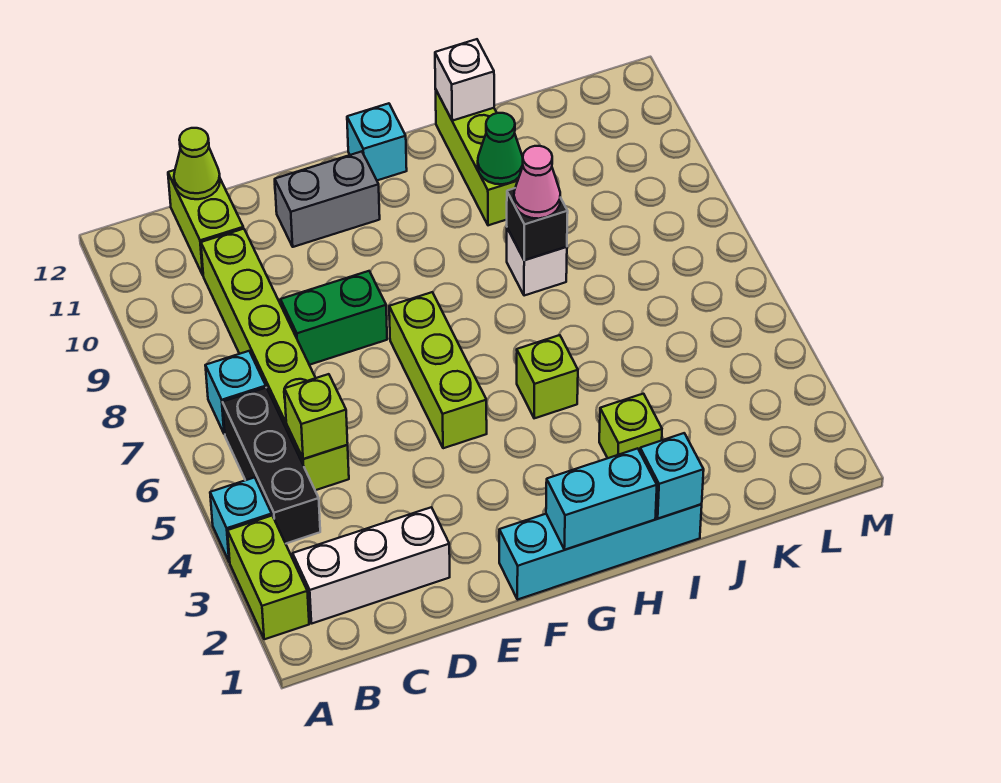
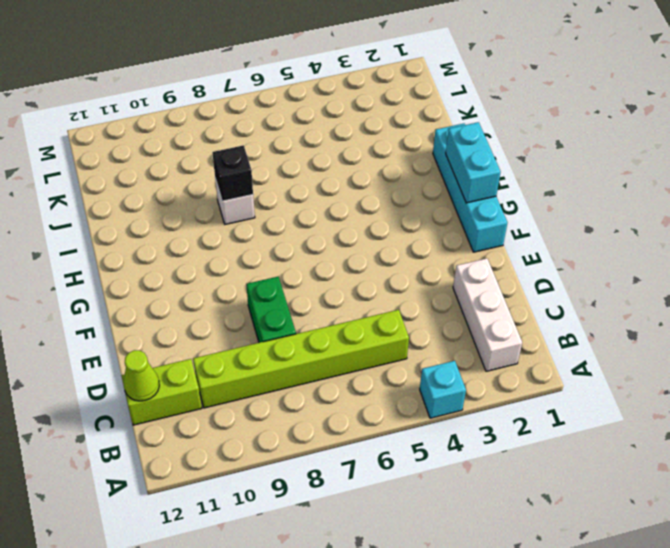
none -> lime brick A2:A3 level 1
none -> black brick B4:B6 level 1
none -> cyan brick B7 level 1

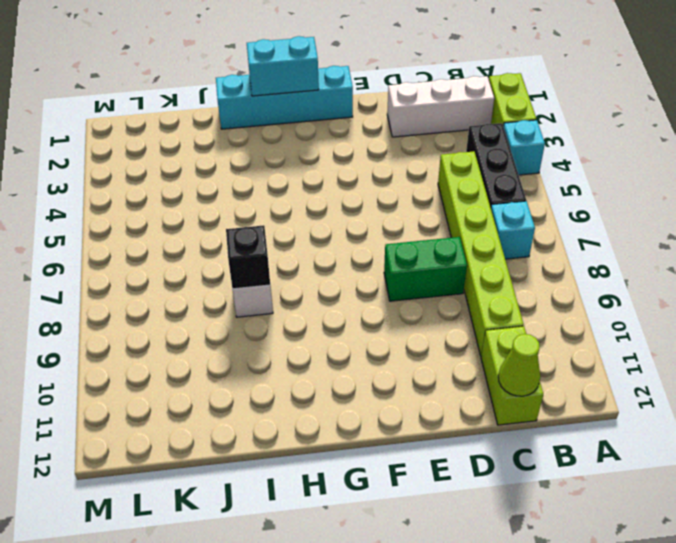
none -> grey brick E11:F11 level 1
none -> lime brick F5:F7 level 1
none -> cyan brick G12 level 1

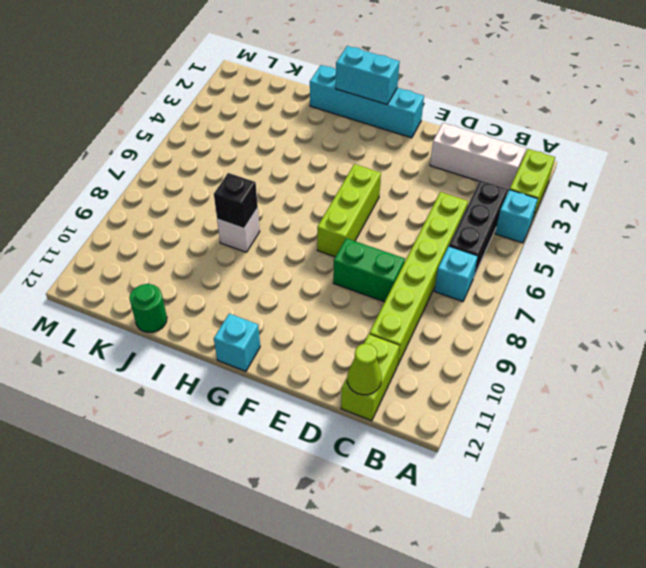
green round brick J12 level 1 -> none
none -> grey brick E11:F11 level 1
none -> lime brick H5 level 1
none -> lime brick I3 level 1

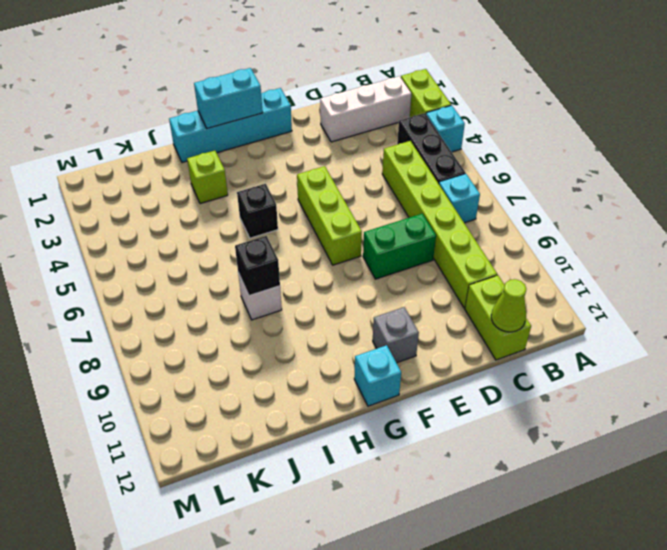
grey brick F11 level 1 -> grey brick E11:F11 level 1
black brick H5 level 1 -> lime brick H5 level 1
none -> lime brick I10:I12 level 1
none -> lime brick C5 level 2
none -> cyan brick I1 level 2

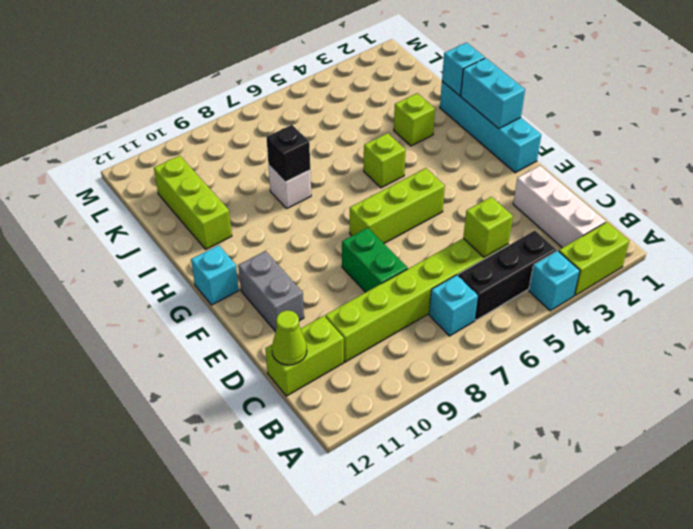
lime brick I11:K11 level 1 -> lime brick I10:I12 level 1
none -> green cone I10 level 2
none -> white brick I12 level 2
none -> pink cone I8 level 3

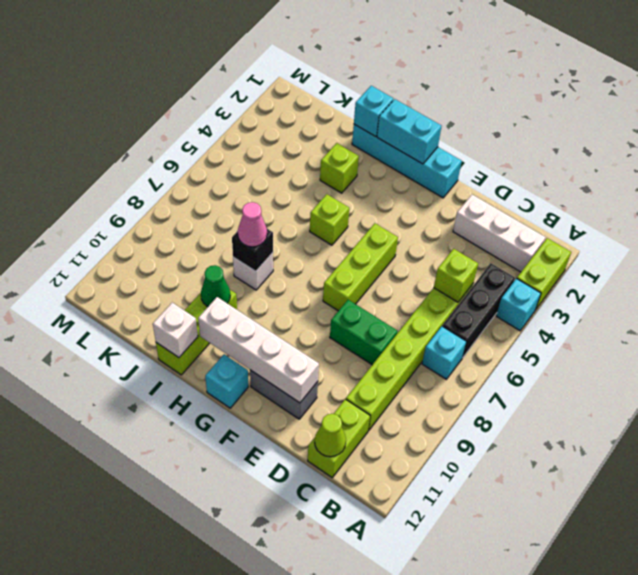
white brick E11:H11 level 2 -> none

